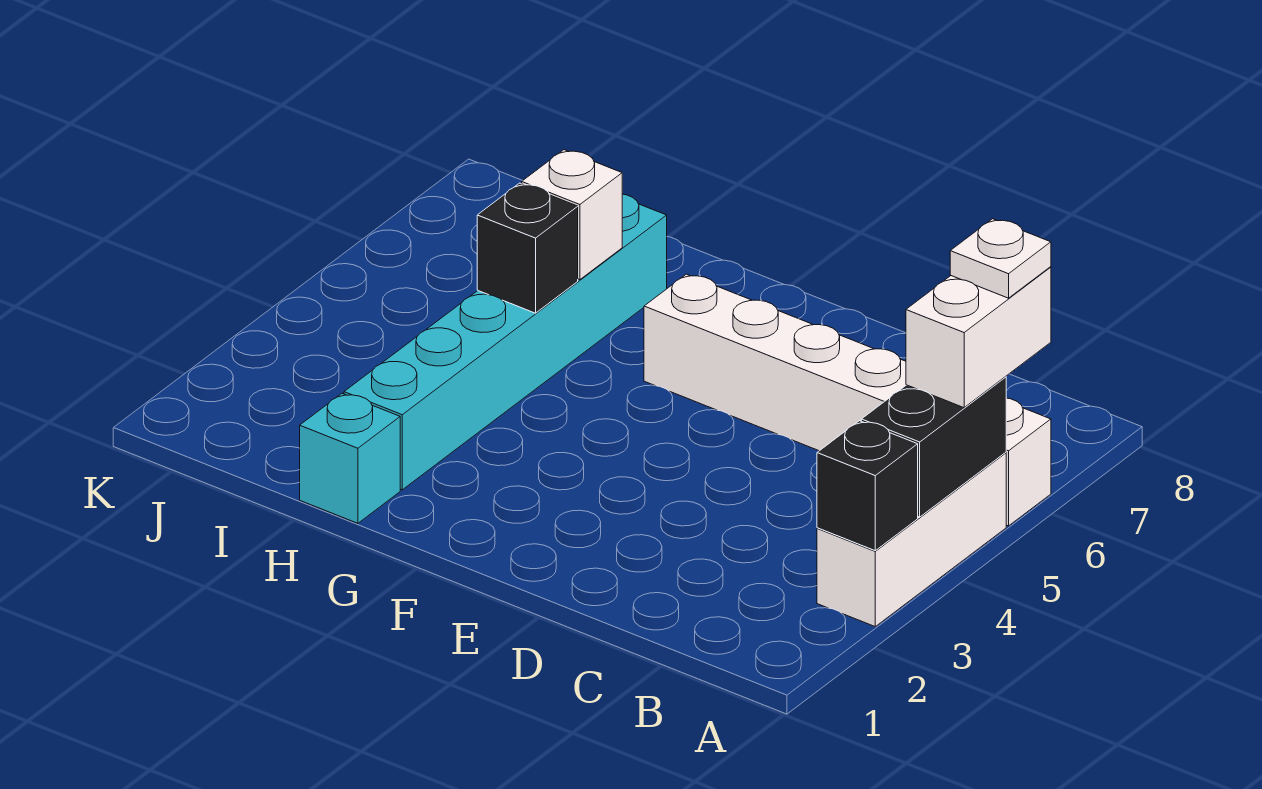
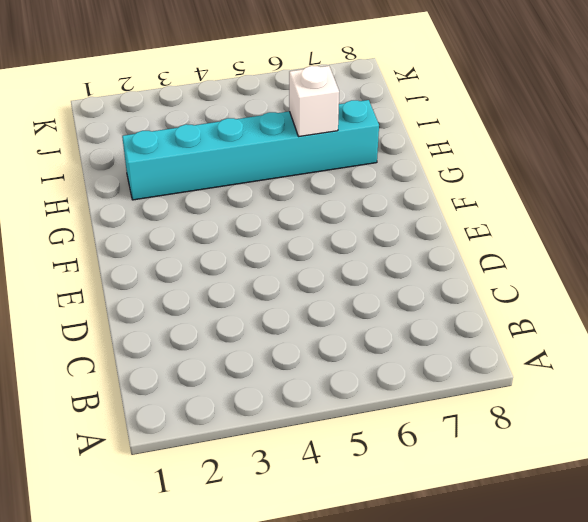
none -> white brick A3:A5 level 1
none -> white brick A6:F6 level 1

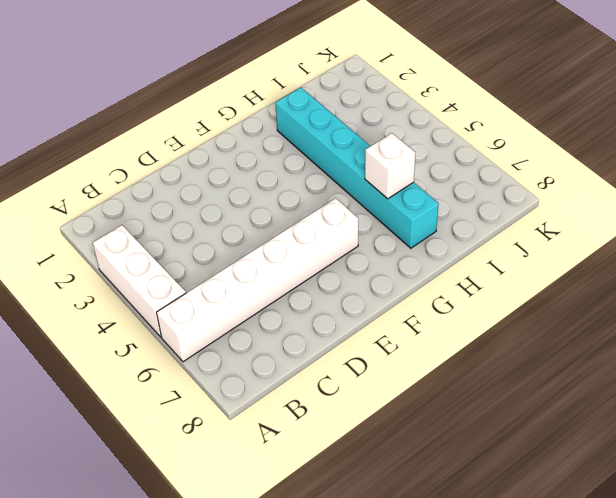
none -> cyan brick H1 level 1
none -> black brick A3 level 2

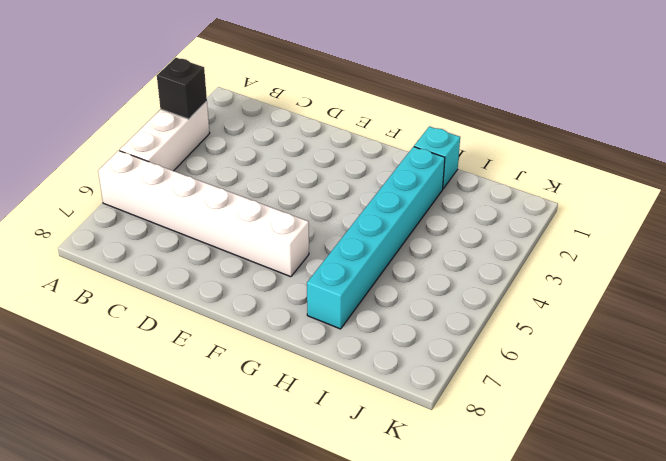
none -> black brick A4:A5 level 2
none -> black brick H5 level 2

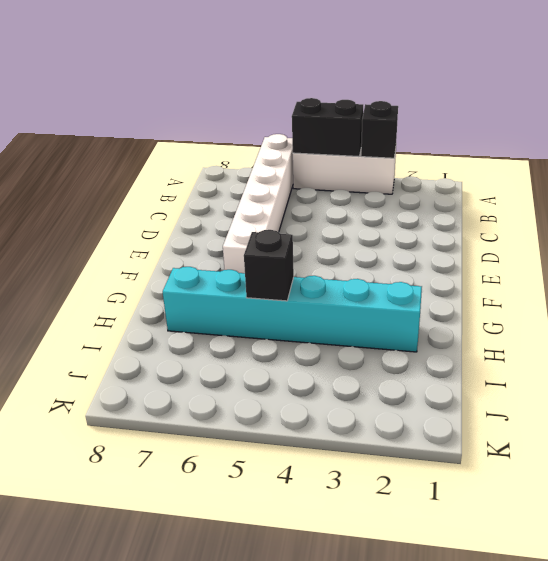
none -> cyan brick H1 level 1
none -> white brick H6 level 2

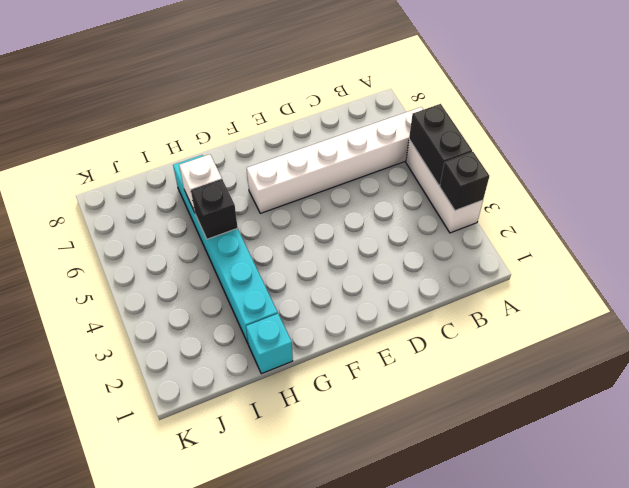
none -> white brick A5:A6 level 3
none -> white plate A6 level 4

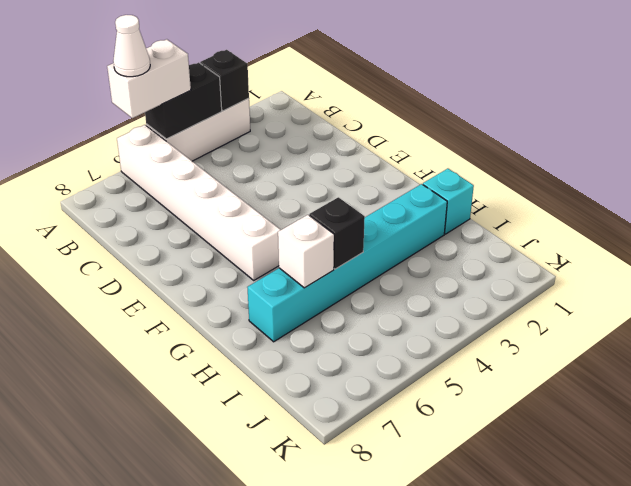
white cone A6 level 4 -> white plate A6 level 4

